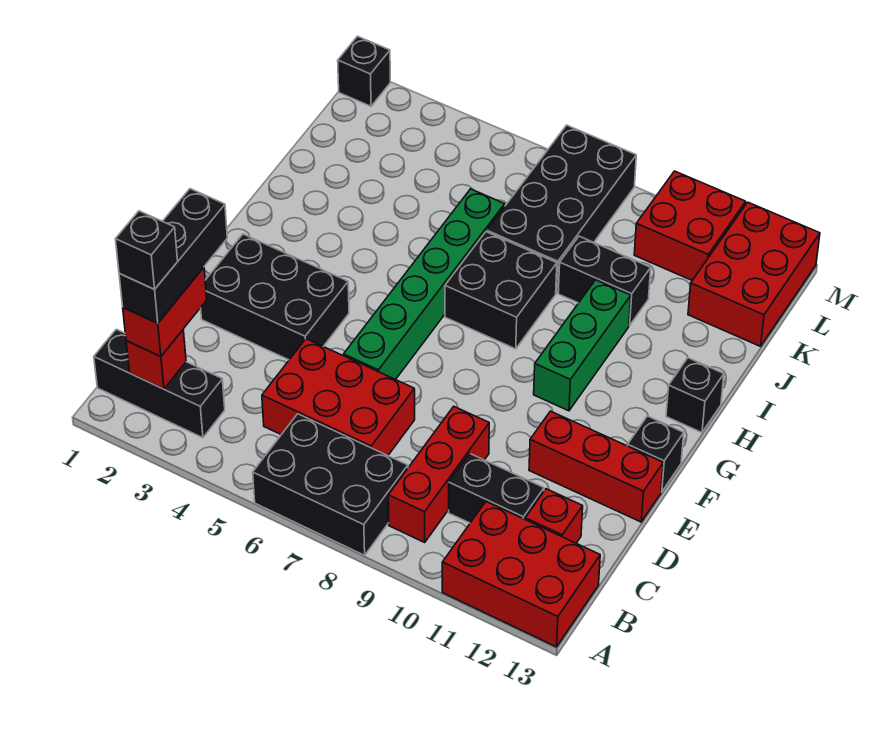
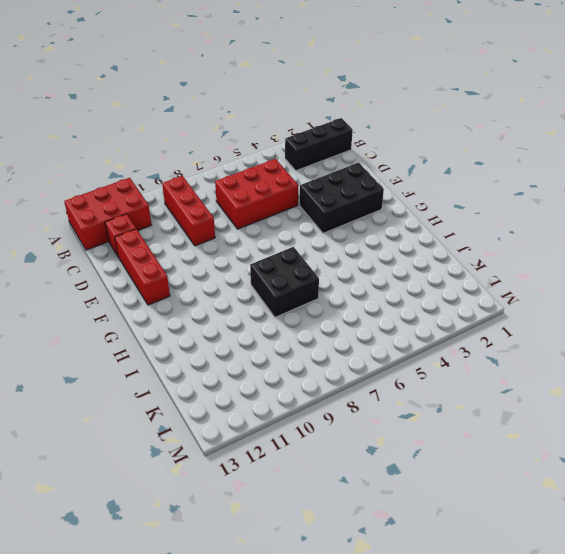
red brick D12:F12 level 1 -> red brick E11:E13 level 1
none -> black brick A6:B8 level 1
none -> black brick C10:C11 level 1
none -> green brick E6:J6 level 1

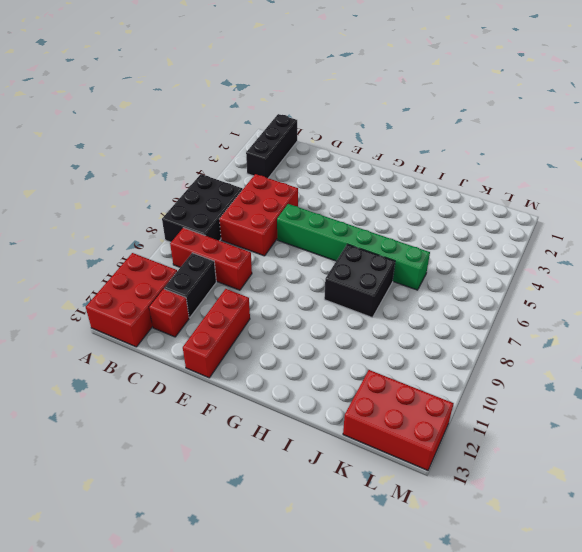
none -> black brick E2:F4 level 1
none -> black brick F13 level 1
none -> green brick G10:I10 level 1

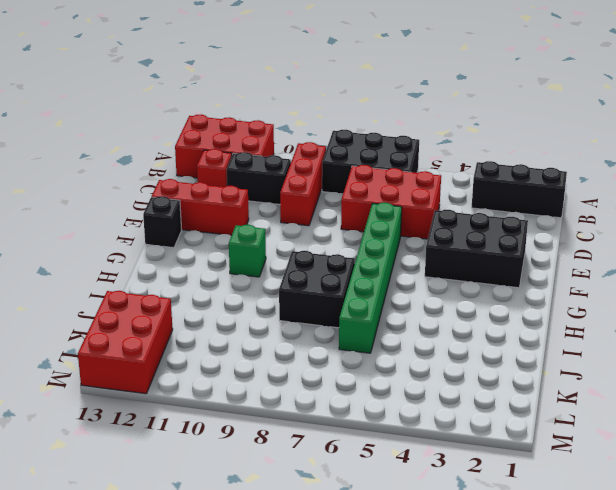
green brick G10 level 1 -> green brick G10:I10 level 1
none -> black brick H13 level 1
none -> black brick J7:M8 level 1
none -> black brick J9:J10 level 1

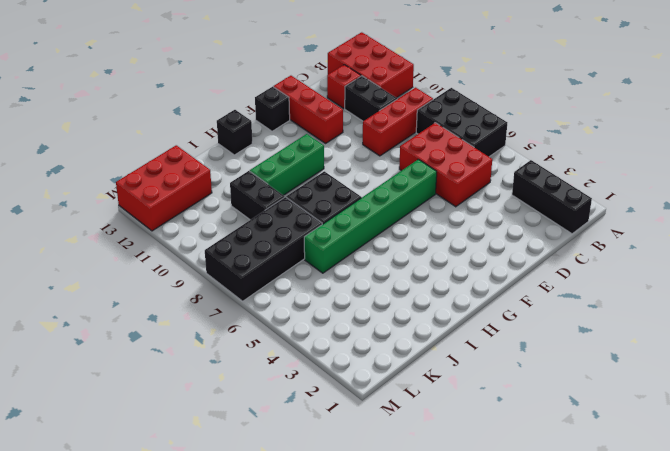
none -> black brick E2:F4 level 1
none -> red brick L10:M11 level 1
none -> black brick M1 level 1

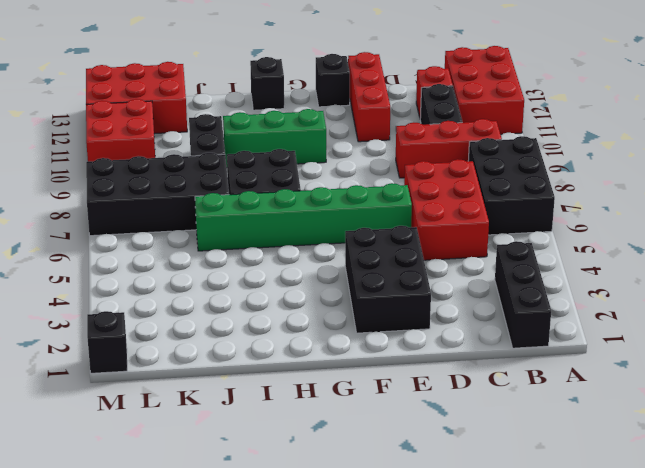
none -> red brick B2 level 2
none -> red brick B2:C2 level 3
none -> black brick B2:D2 level 4

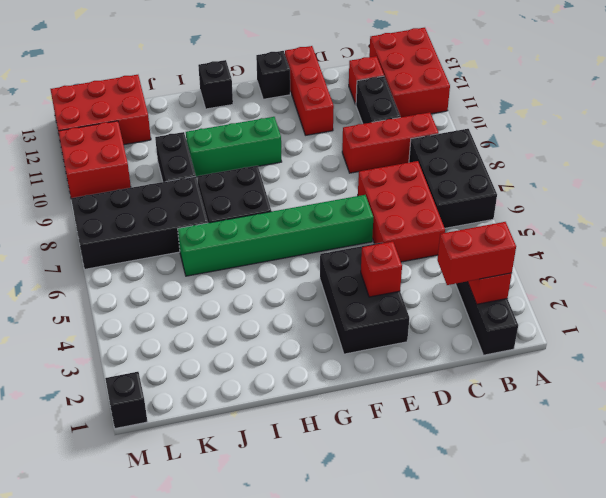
red brick E3 level 2 -> none
none -> black brick B2:D2 level 4
none -> black brick B2 level 5

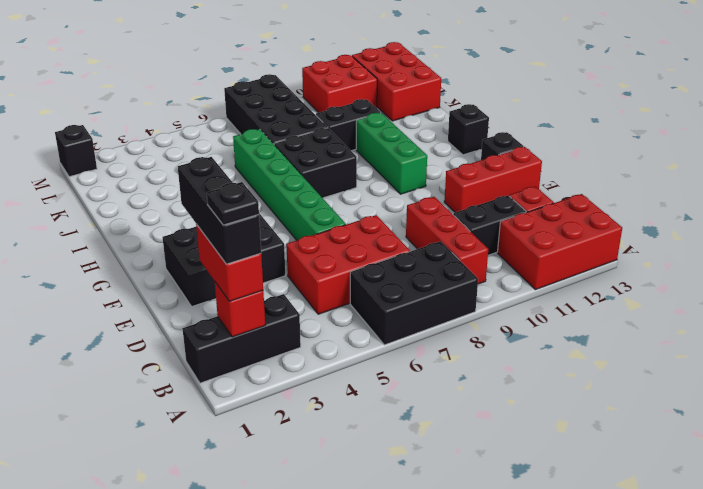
black plate B2 level 5 -> black brick B2 level 5

